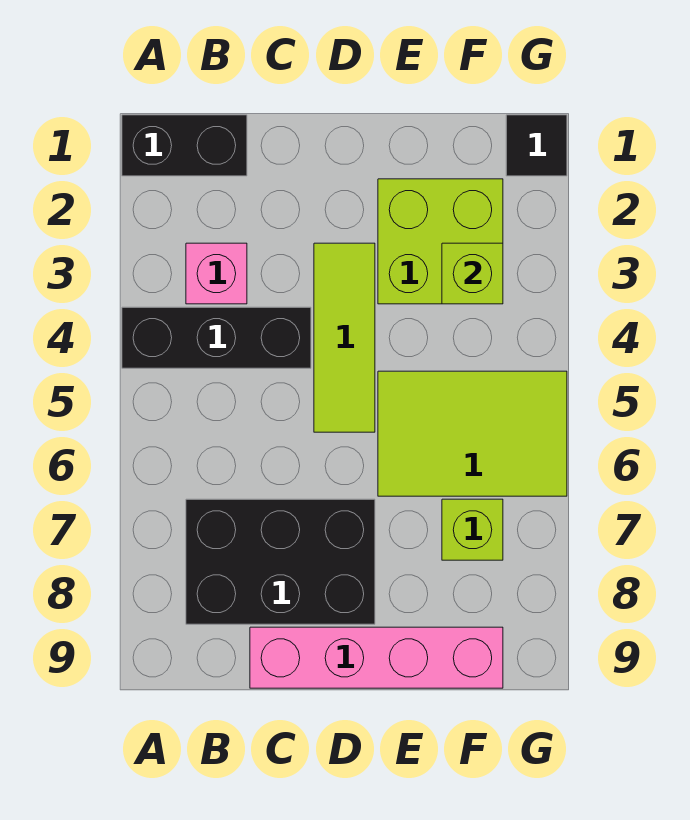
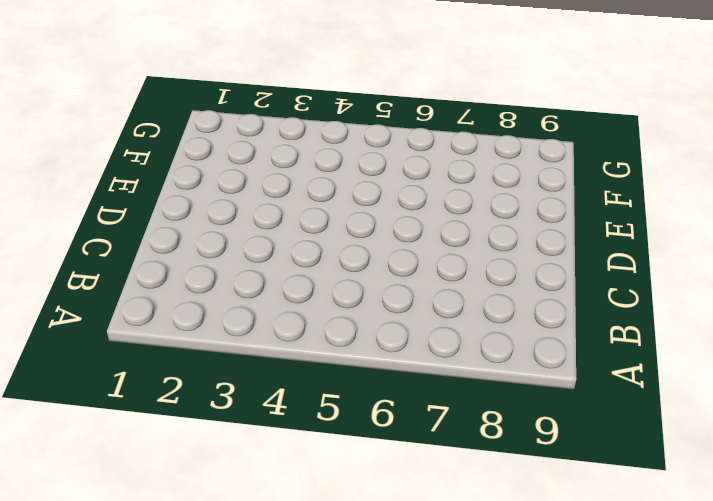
none -> black brick A1:B1 level 1
none -> black brick A4:C4 level 1

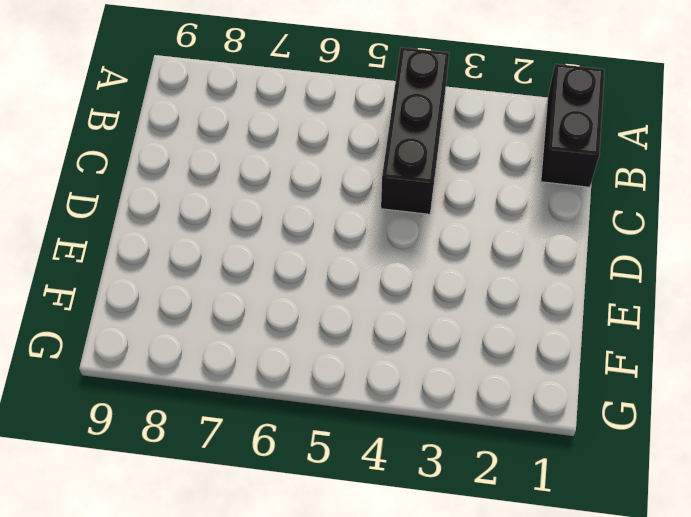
none -> pink brick B3 level 1
none -> black brick B7:D8 level 1

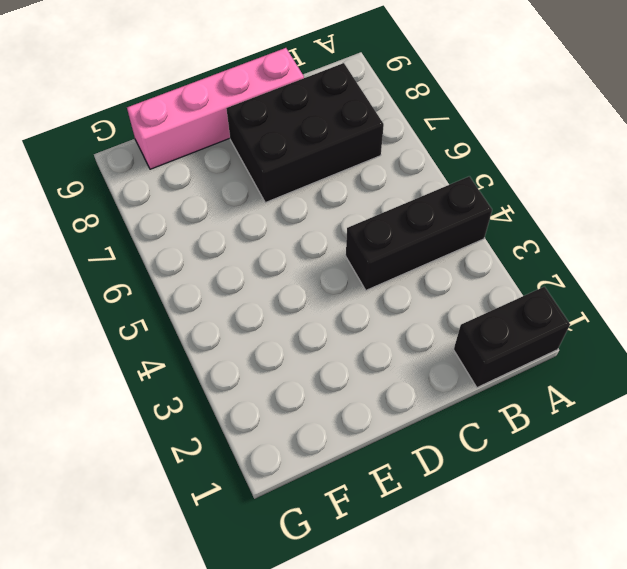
none -> pink brick B3 level 1
none -> lime tile D3:D5 level 1

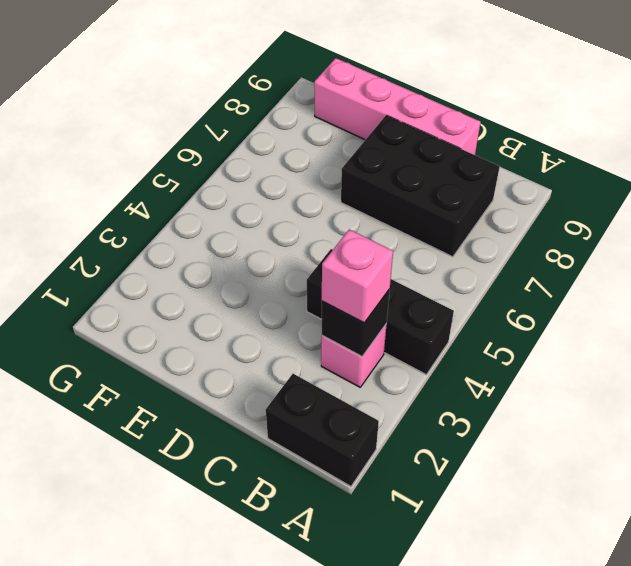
black brick B3 level 2 -> none
pink brick B3 level 3 -> none
none -> lime tile D3:D5 level 1
none -> lime brick E2:F3 level 1

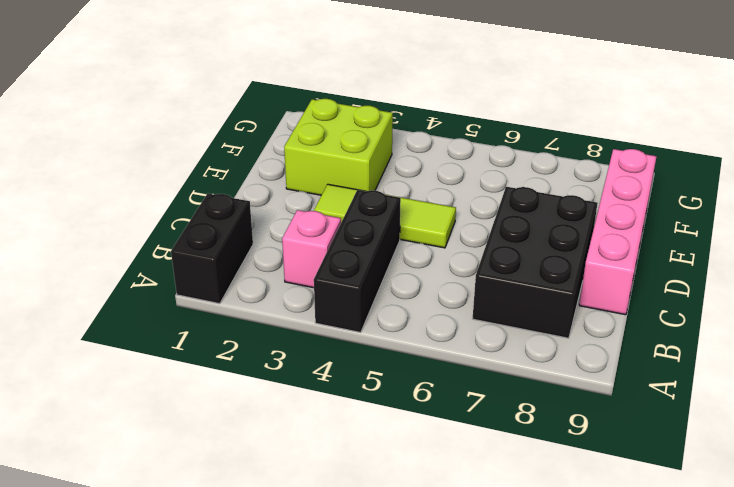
none -> lime tile E5:G6 level 1
none -> lime brick F7 level 1

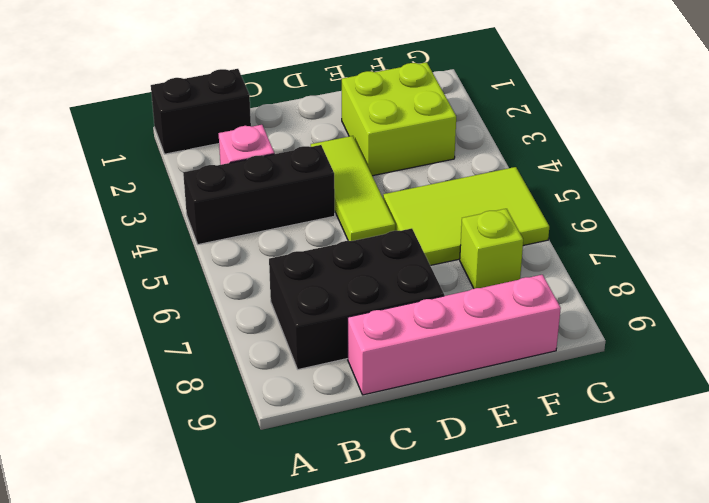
none -> black tile G1 level 1
none -> lime brick F3 level 2

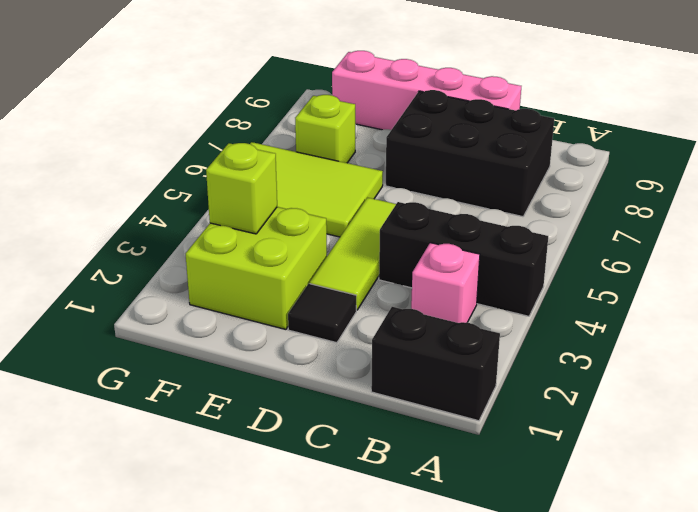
black tile D2 level 1 -> black tile G1 level 1

